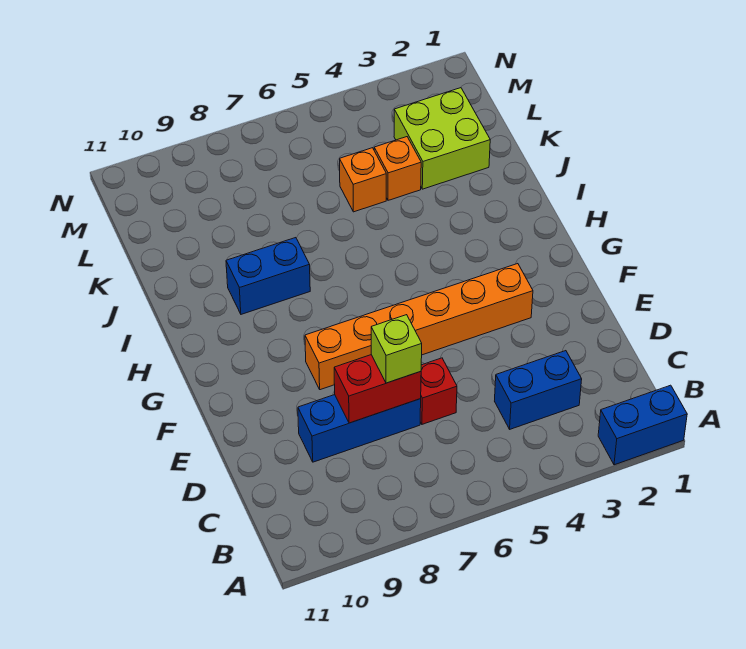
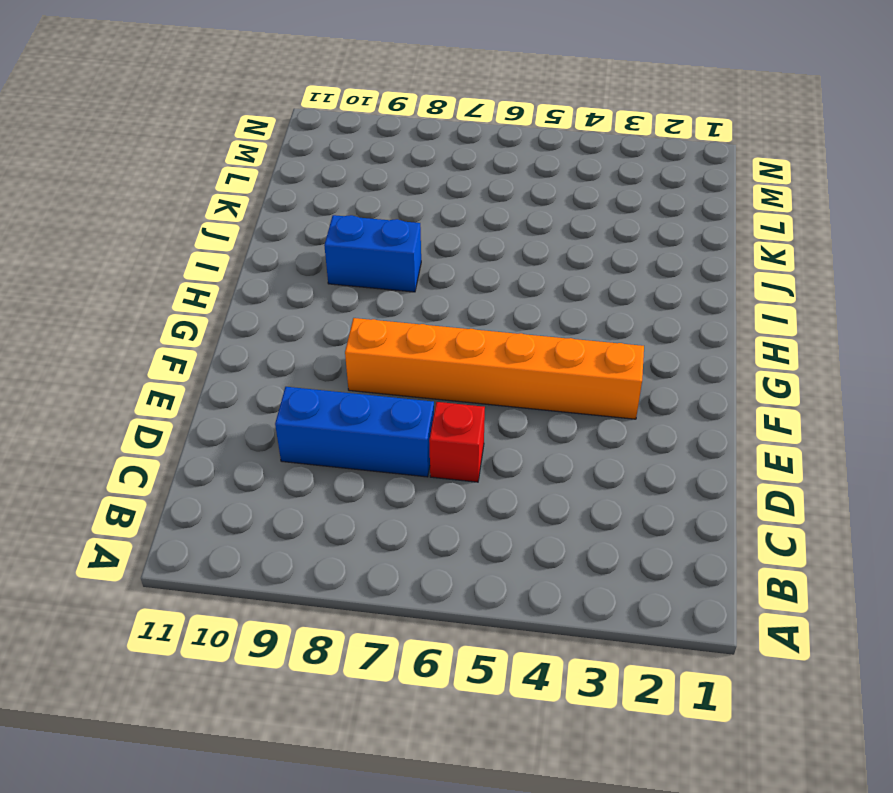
none -> blue brick A1:A2 level 1
none -> blue brick C3:C4 level 1

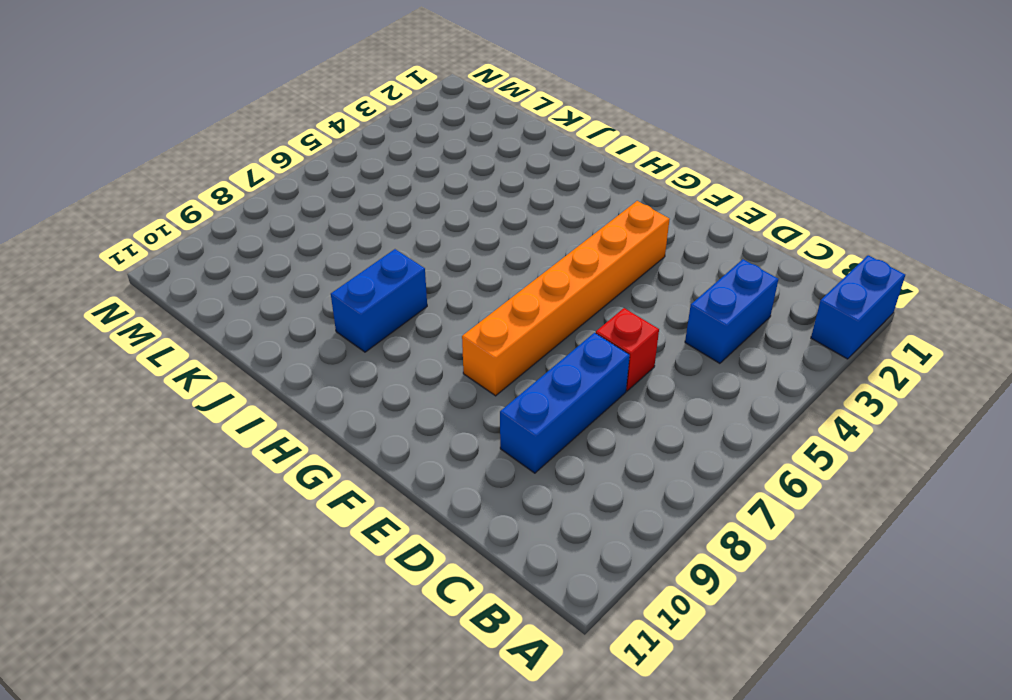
none -> lime brick K2:L3 level 1
none -> orange brick K4 level 1

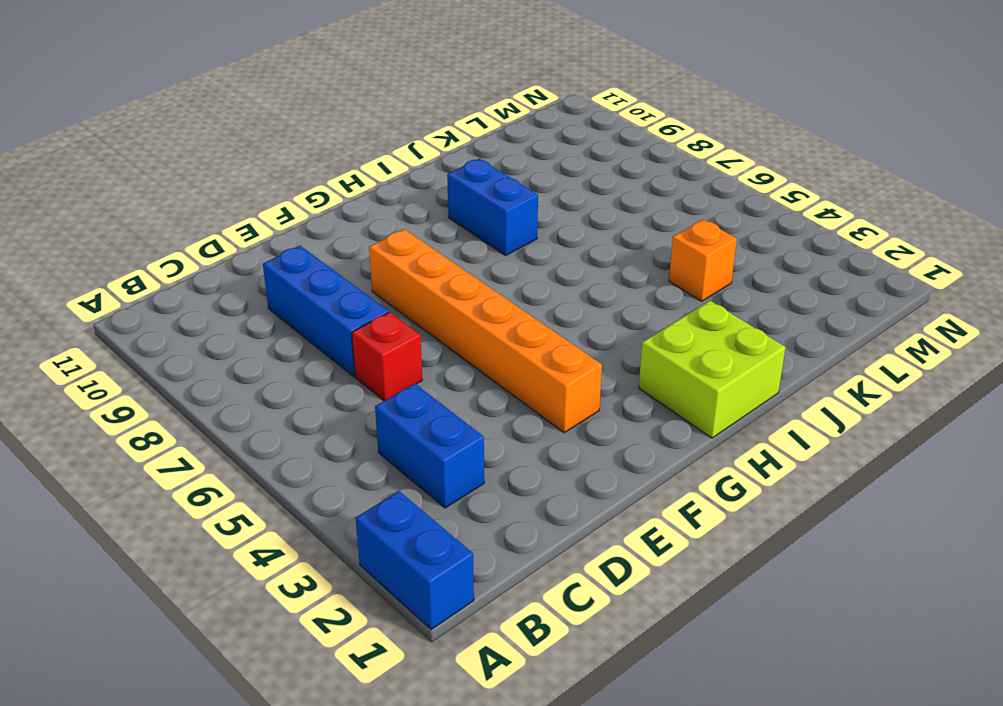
lime brick H1:I2 level 1 -> lime brick K2:L3 level 1
none -> orange brick K5 level 1
none -> red brick D7:D8 level 2

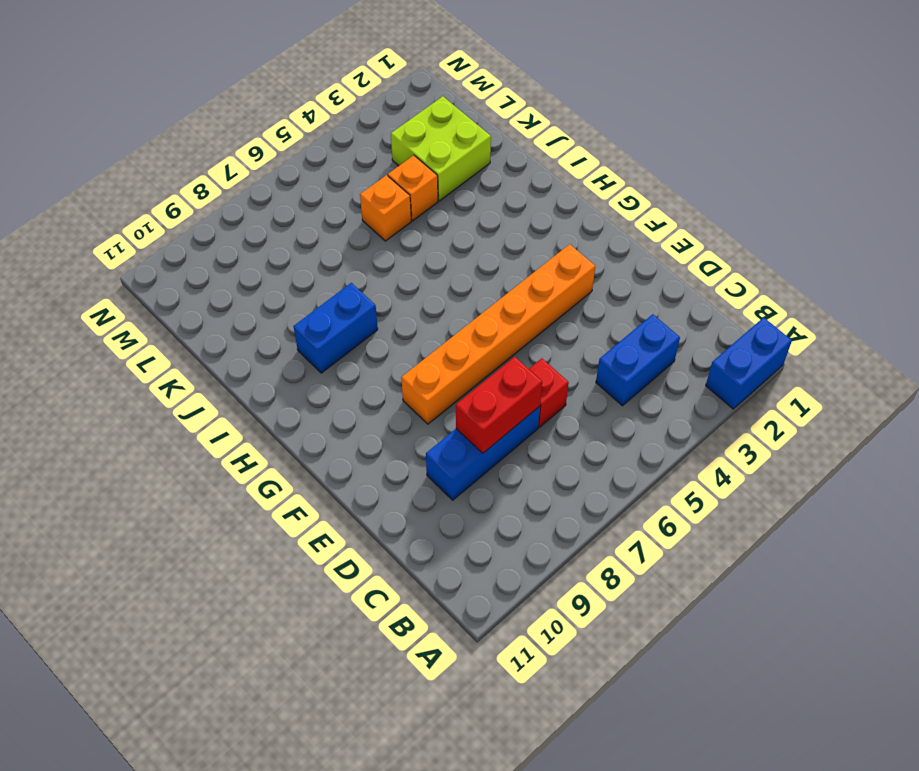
none -> lime brick D7 level 3

